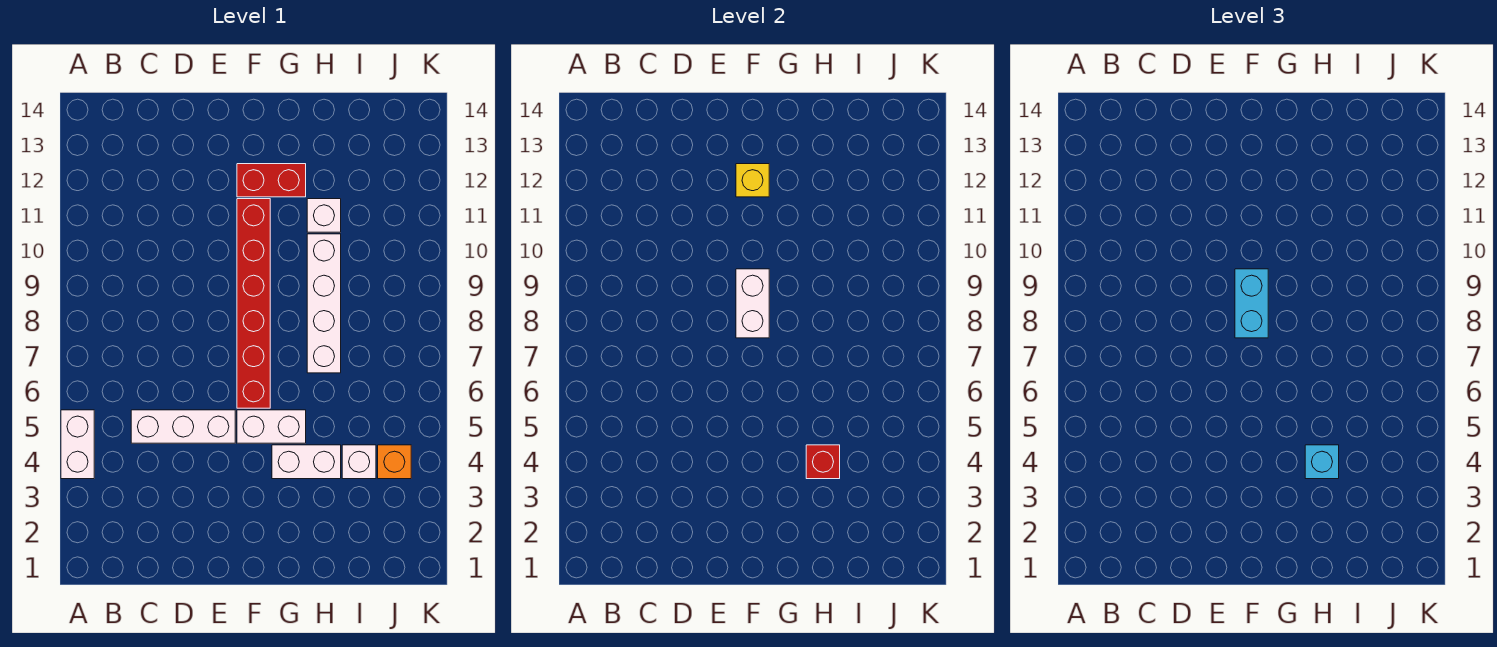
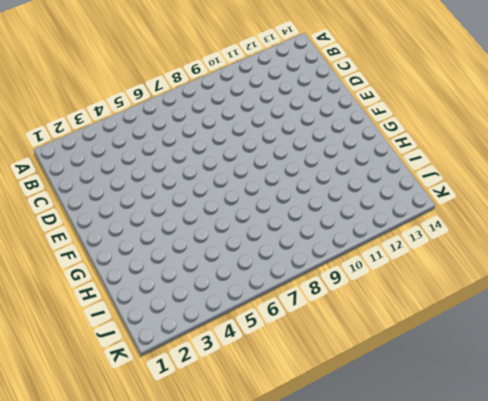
none -> white brick A4:A5 level 1
none -> white brick C5:E5 level 1
none -> white brick F5:G5 level 1

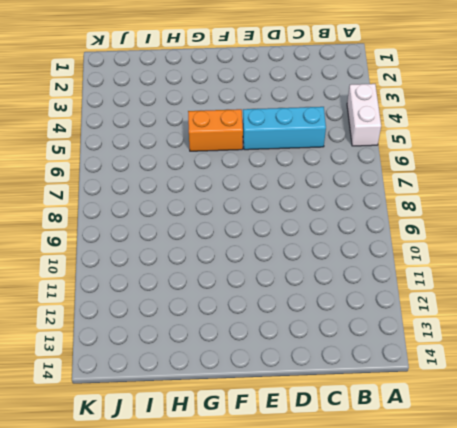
cyan brick C5:E5 level 1 -> white brick C5:E5 level 1
orange brick F5:G5 level 1 -> white brick F5:G5 level 1
none -> red brick F6:F11 level 1
none -> red brick F12:G12 level 1
none -> white brick G4:H4 level 1

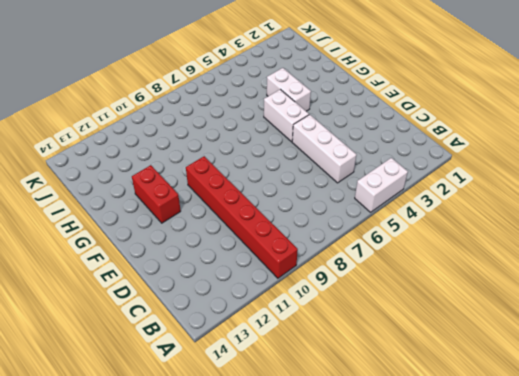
red brick A10:F10 level 1 -> red brick F6:F11 level 1
none -> white brick H7:H10 level 1
none -> white brick H11 level 1
none -> white brick I4 level 1

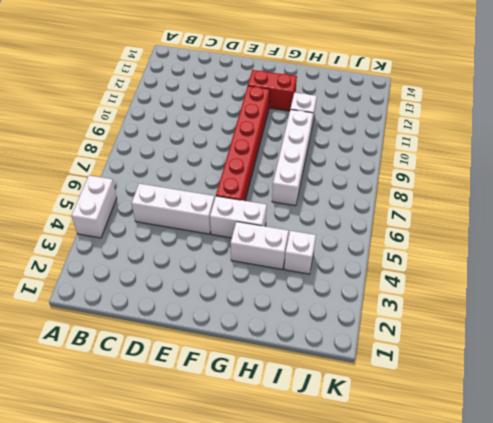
none -> orange brick J4 level 1
none -> white brick F8:F9 level 2
none -> yellow brick F12 level 2

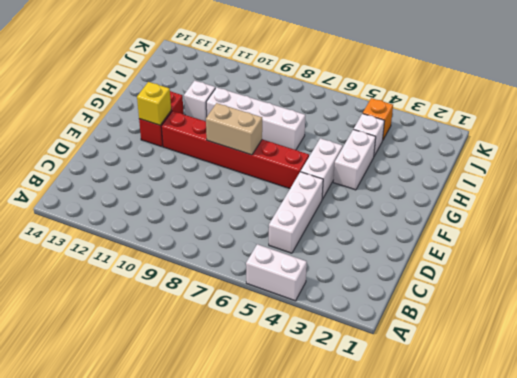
tan brick F8:F9 level 2 -> white brick F8:F9 level 2
none -> red brick H4 level 2
none -> cyan brick F8:F9 level 3
none -> cyan brick H4 level 3

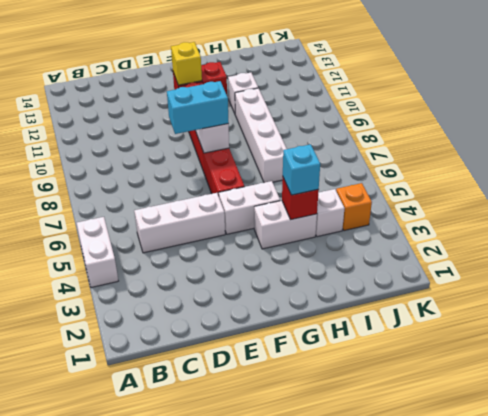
cyan brick E8:F8 level 3 -> cyan brick F8:F9 level 3

